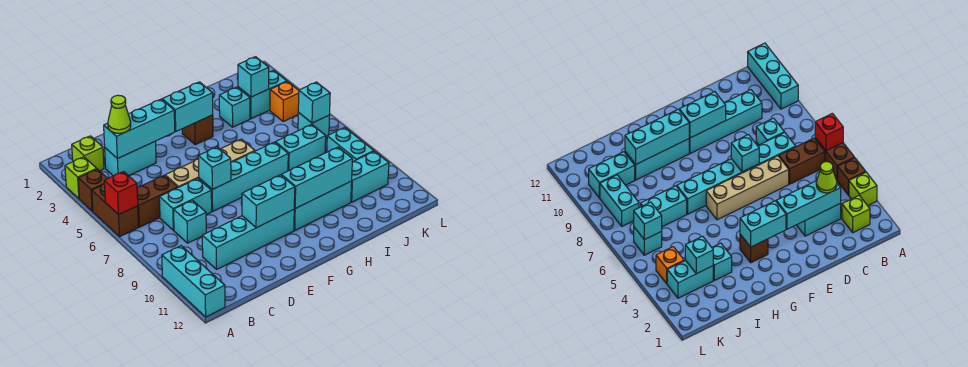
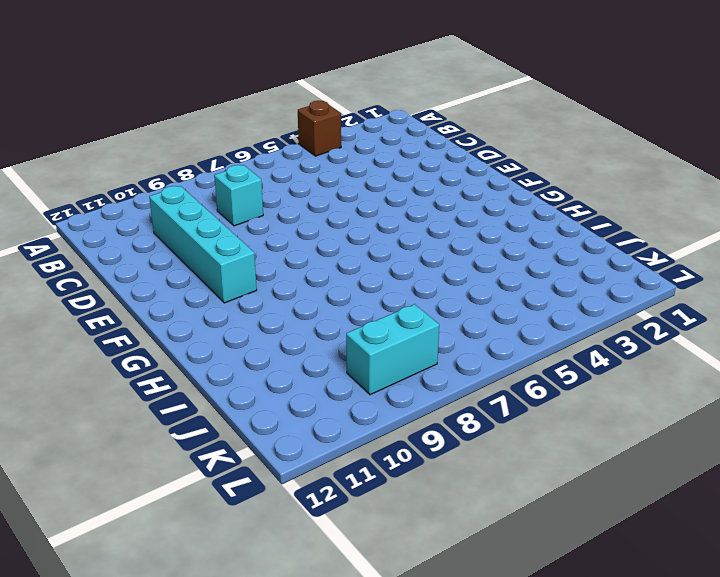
none -> lime brick A3 level 1
none -> brown brick A5:A6 level 1
none -> cyan brick A10:A12 level 1
none -> lime brick B2 level 1

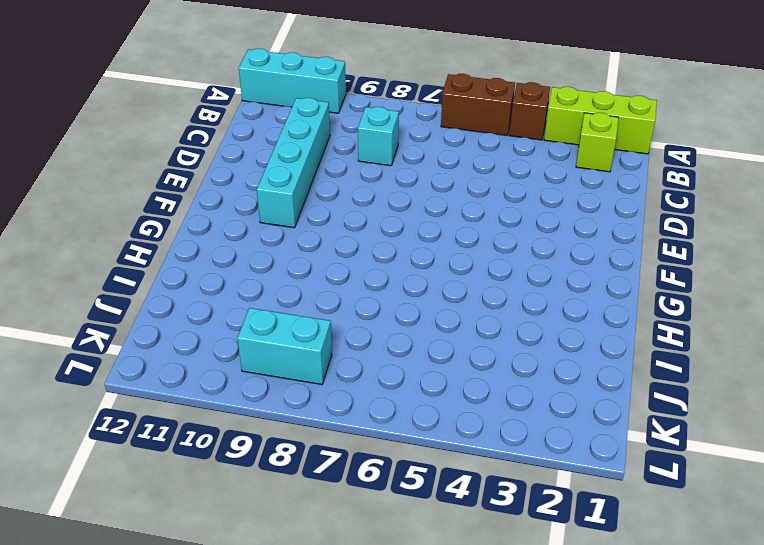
lime brick A1:A3 level 1 -> lime brick A3 level 1
none -> brown brick B6:C6 level 1
none -> cyan brick C3:D3 level 1
none -> cyan brick C7:D7 level 1
none -> tan brick D6:G6 level 1

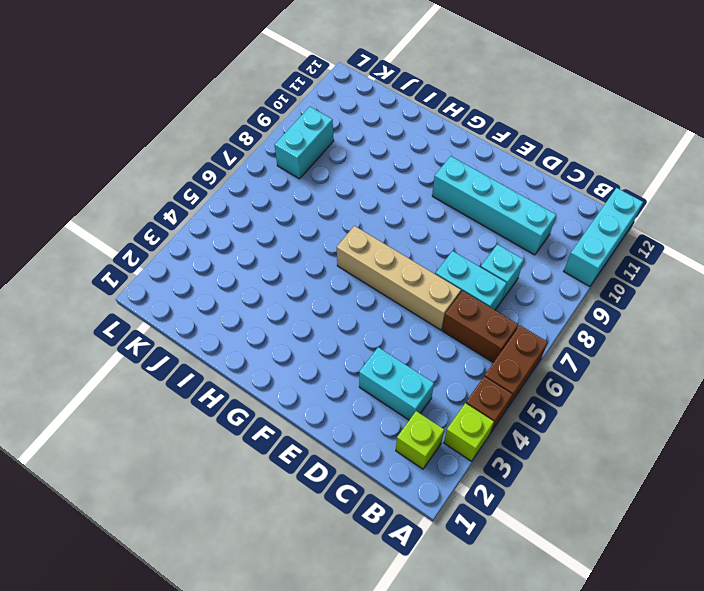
none -> cyan brick E7:H7 level 1
none -> brown brick G3 level 1
none -> cyan brick G10:I10 level 1
none -> cyan brick I3 level 1

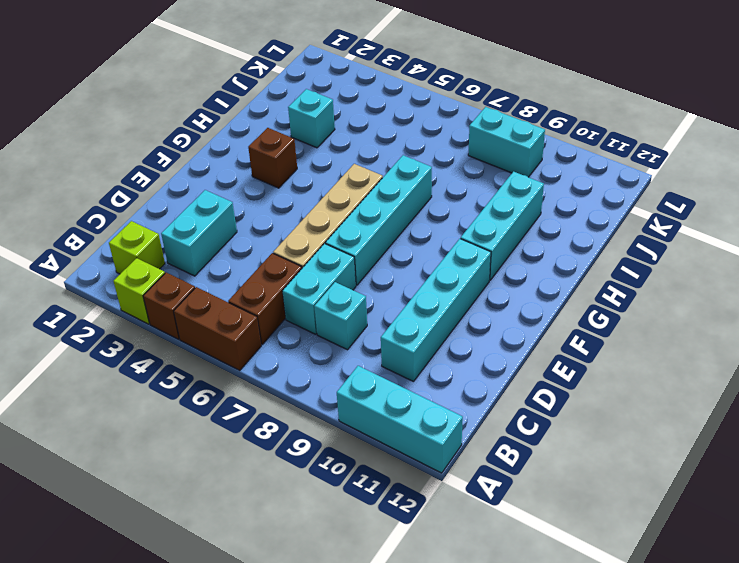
none -> cyan brick I7:J7 level 1
none -> cyan brick J3:K3 level 1
none -> cyan brick J10:K10 level 1
none -> orange brick K4 level 1

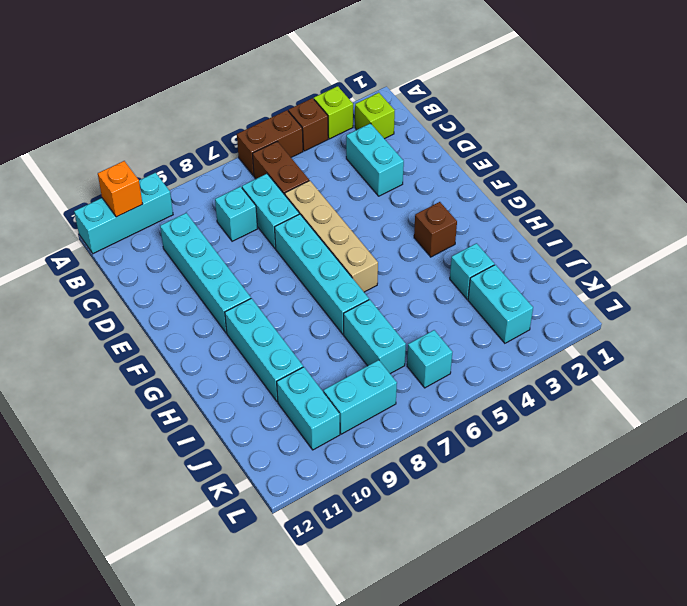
orange brick A11 level 2 -> orange brick K4 level 1
none -> red brick A6 level 2
none -> cyan brick C3:E3 level 2
none -> cyan brick E7 level 2
none -> cyan brick E10:F10 level 2

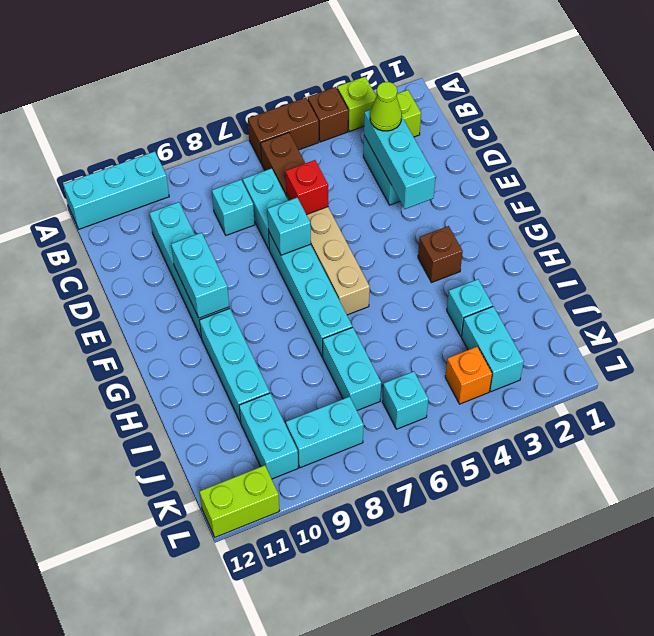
red brick D6 level 2 -> red brick A6 level 2
lime brick L11:L12 level 1 -> none
none -> cyan brick F3:G3 level 2
none -> cyan brick G10:I10 level 2
none -> cyan brick J3 level 2
none -> cyan brick K6 level 2

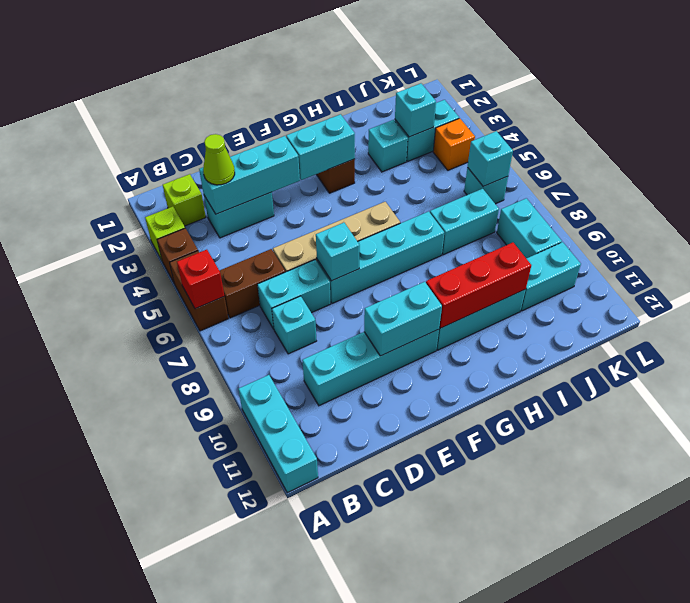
red brick G10:I10 level 2 -> cyan brick G10:I10 level 2

